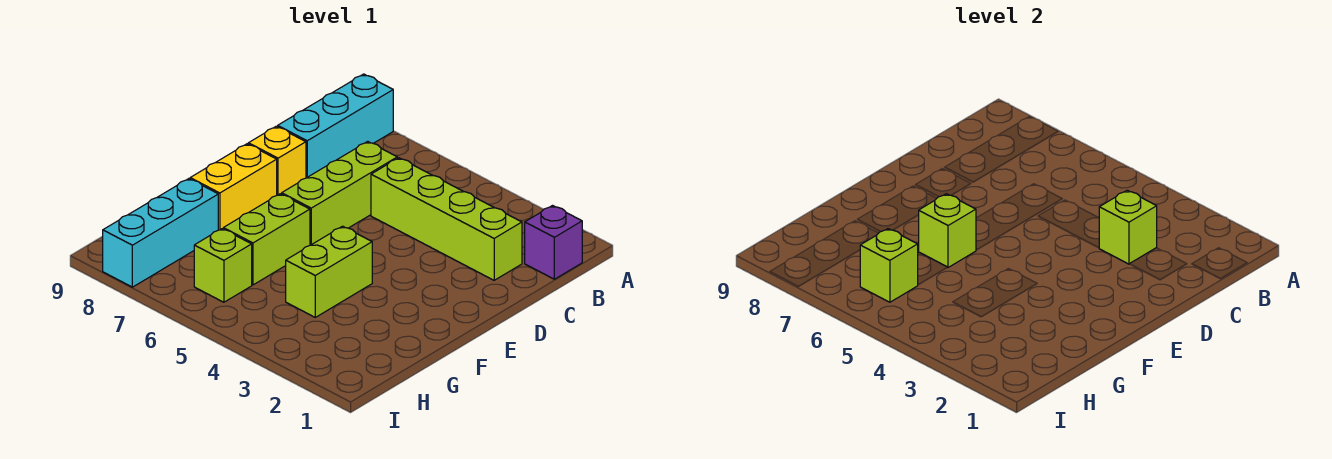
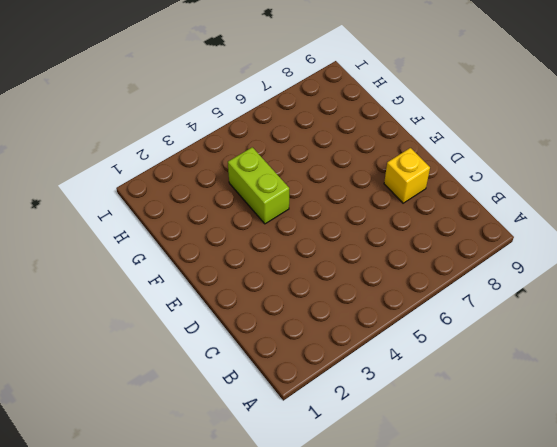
none -> cyan brick A8:C8 level 1
none -> purple brick B1 level 1
none -> lime brick C2:C5 level 1

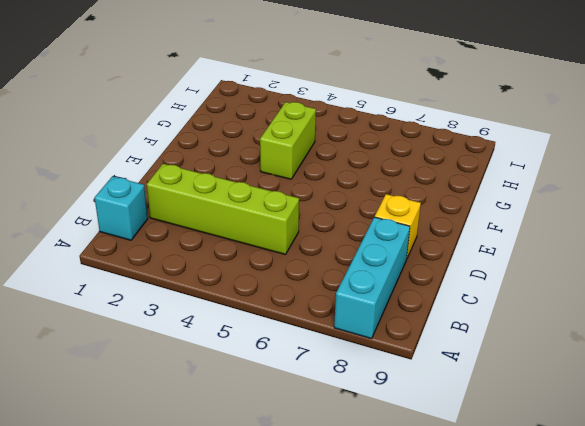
cyan brick B1 level 1 -> purple brick B1 level 1
none -> lime brick C6:E6 level 1
none -> yellow brick E8:F8 level 1
none -> lime brick F6:G6 level 1

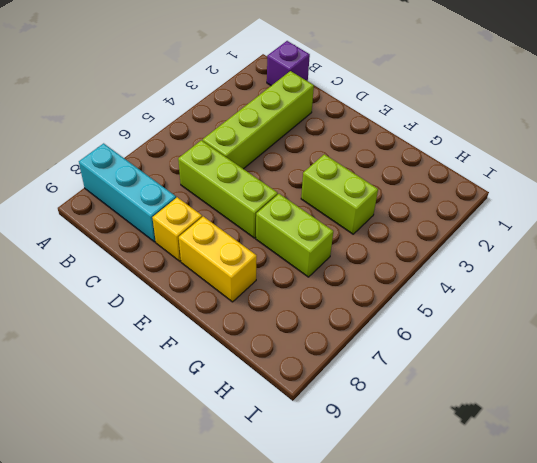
none -> cyan brick G8:I8 level 1
none -> lime brick H6 level 1
none -> lime brick C3 level 2

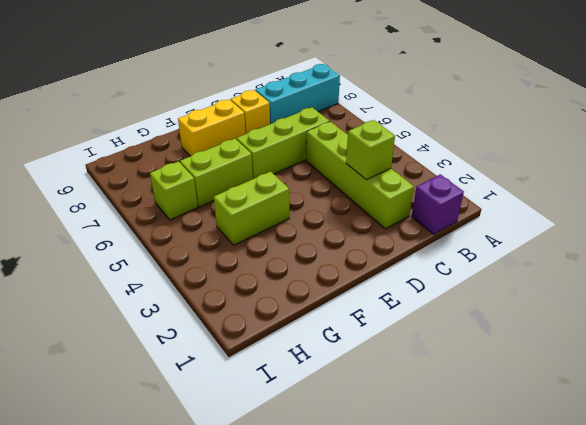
none -> cyan brick G8:I8 level 1
none -> lime brick F6 level 2
none -> lime brick H6 level 2

